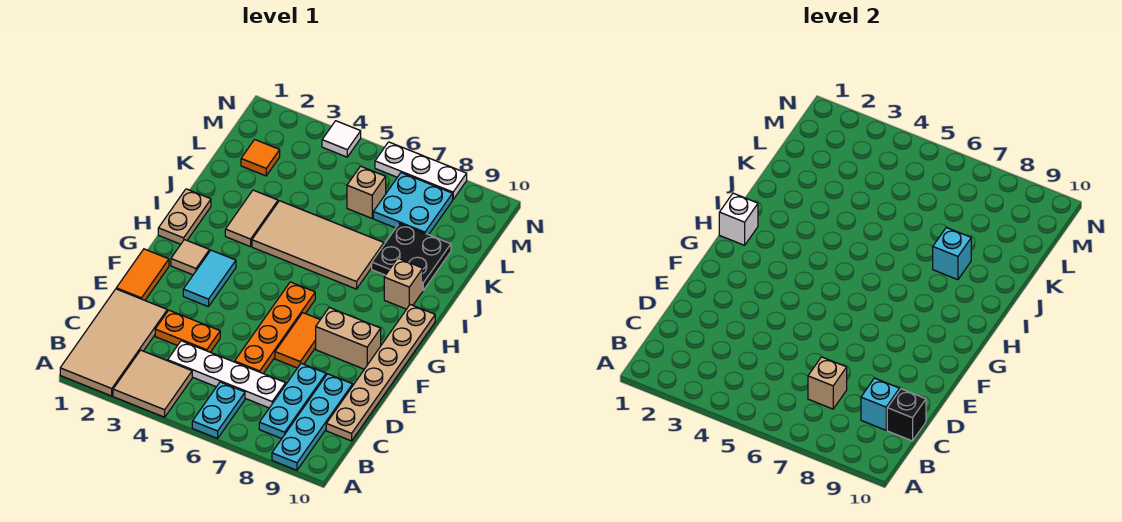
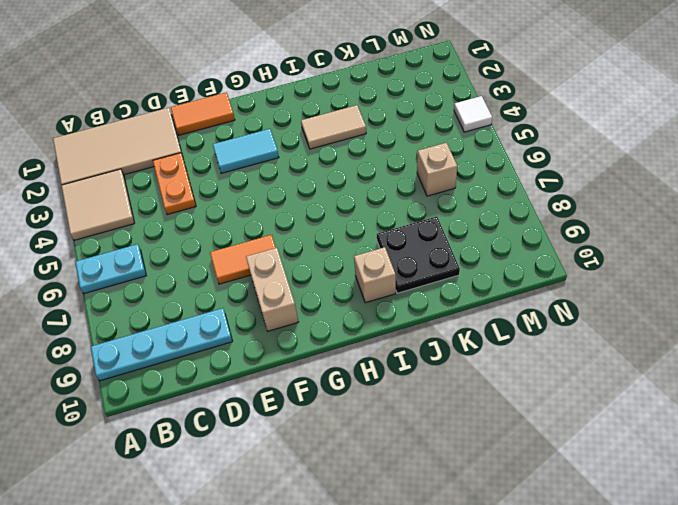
none -> cyan plate B8:D8 level 1
none -> white plate C4:C7 level 1
none -> tan plate C10:H10 level 1

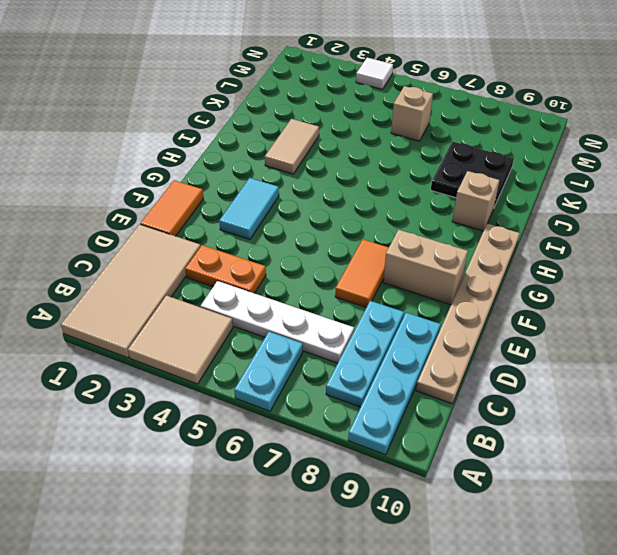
none -> orange plate D6:G6 level 1
none -> tan tile G2 level 1
none -> tan plate H1:I1 level 1

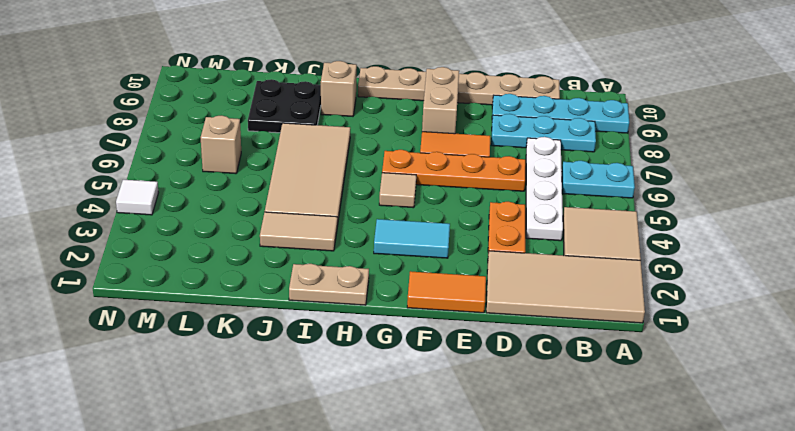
tan tile G5 level 1 -> tan tile G2 level 1
none -> orange tile L2 level 1
none -> cyan plate L7:M8 level 1
none -> white plate N6:N8 level 1

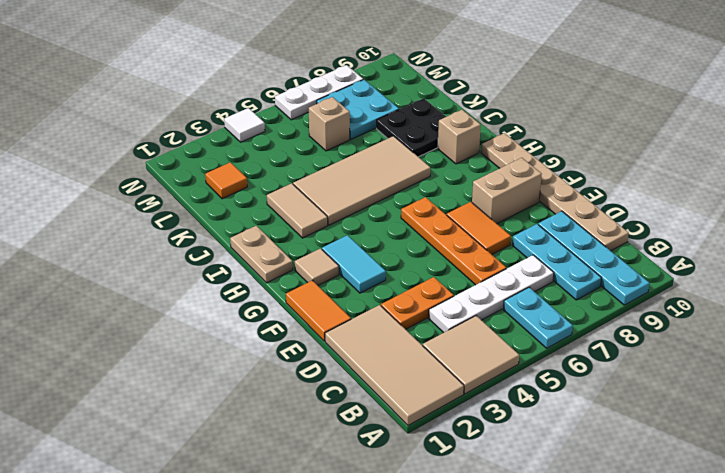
none -> tan brick C7 level 2
none -> cyan brick C9 level 2
none -> black brick C10 level 2

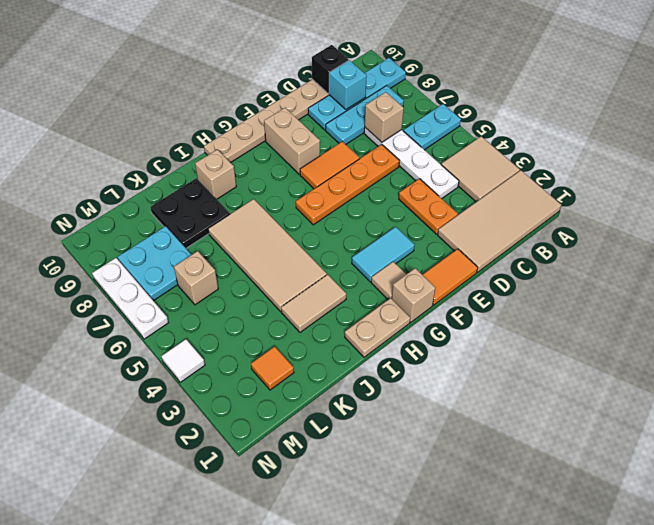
tan brick G1 level 1 -> none
none -> white brick H1 level 2
none -> cyan brick J8 level 2

